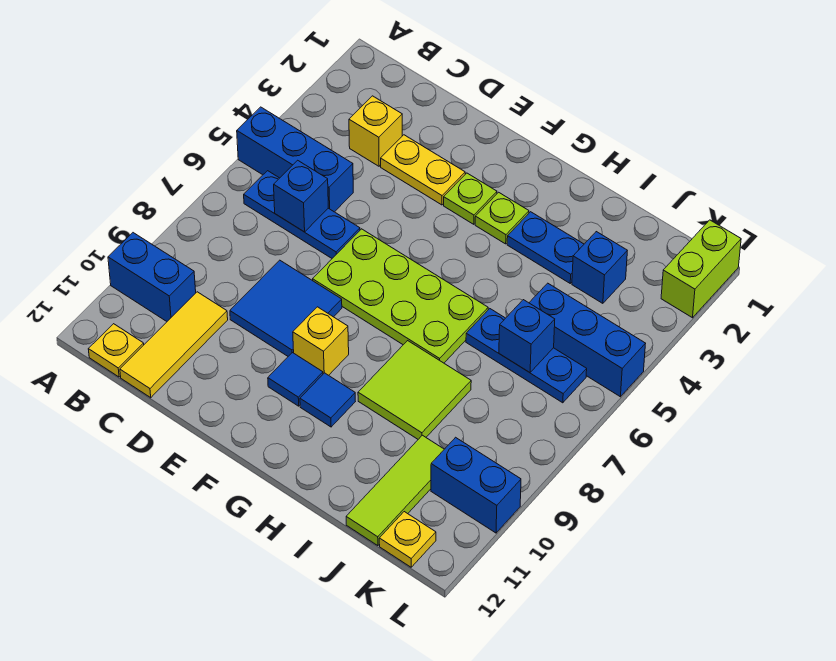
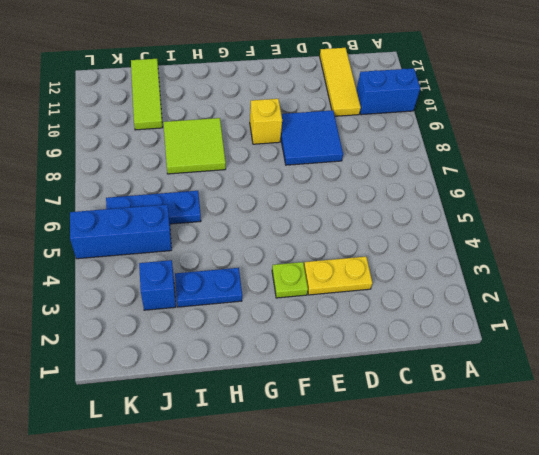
none -> blue brick A5:C5 level 1
none -> blue plate B6:D6 level 1
none -> yellow plate B12 level 1

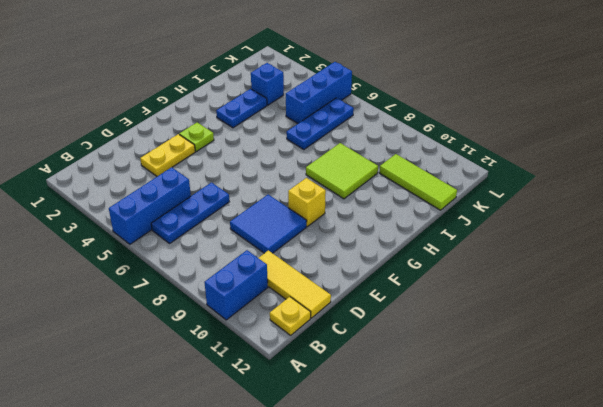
none -> yellow brick C3 level 1
none -> lime plate E6:H7 level 1
none -> blue tile F10 level 1

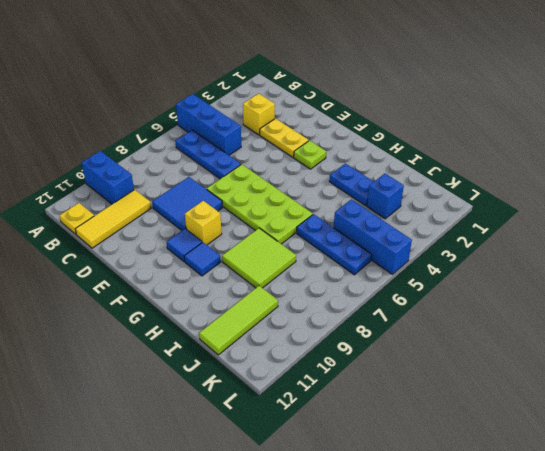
none -> lime plate G3 level 1
none -> blue brick K10:L10 level 1
none -> yellow plate K12 level 1

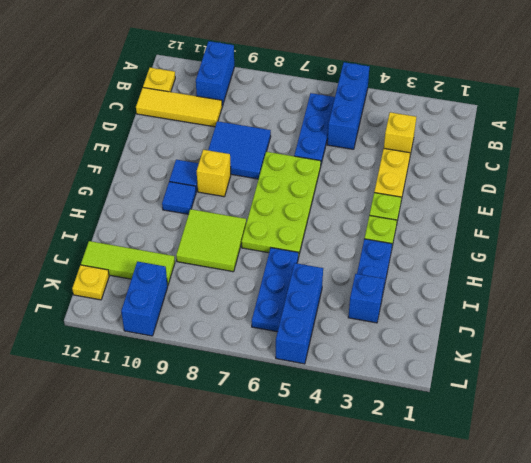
none -> lime brick L1:L2 level 1
none -> blue brick C6 level 2
none -> blue brick J6 level 2

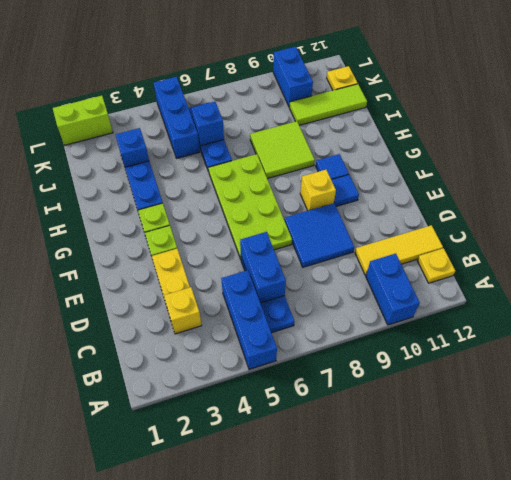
blue brick C6:D6 level 2 -> blue brick C6 level 2

